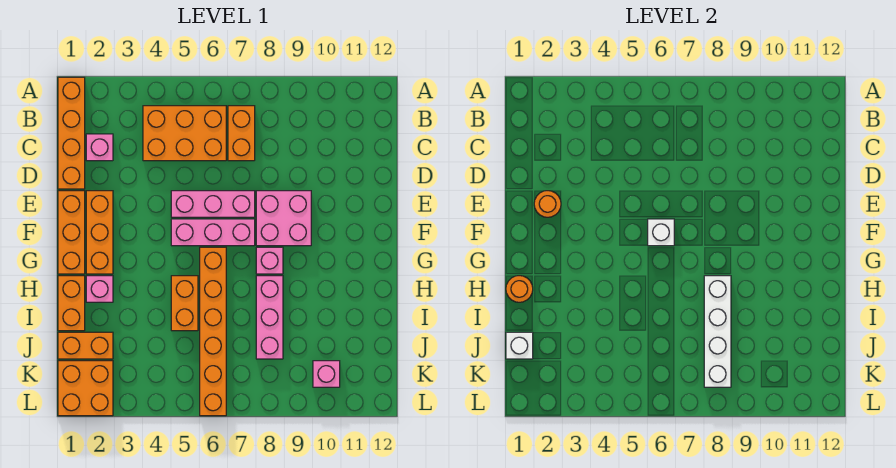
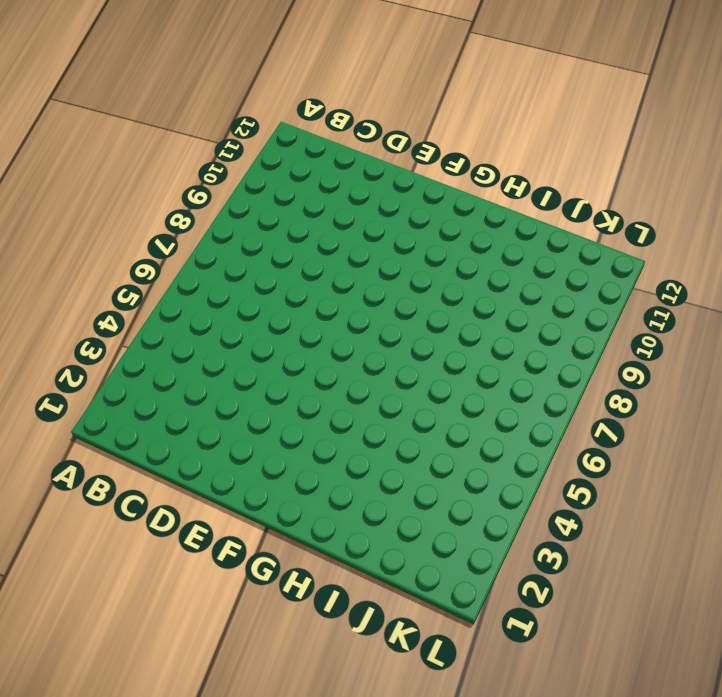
none -> orange brick A1:D1 level 1
none -> orange brick B4:C6 level 1
none -> orange brick B7:C7 level 1

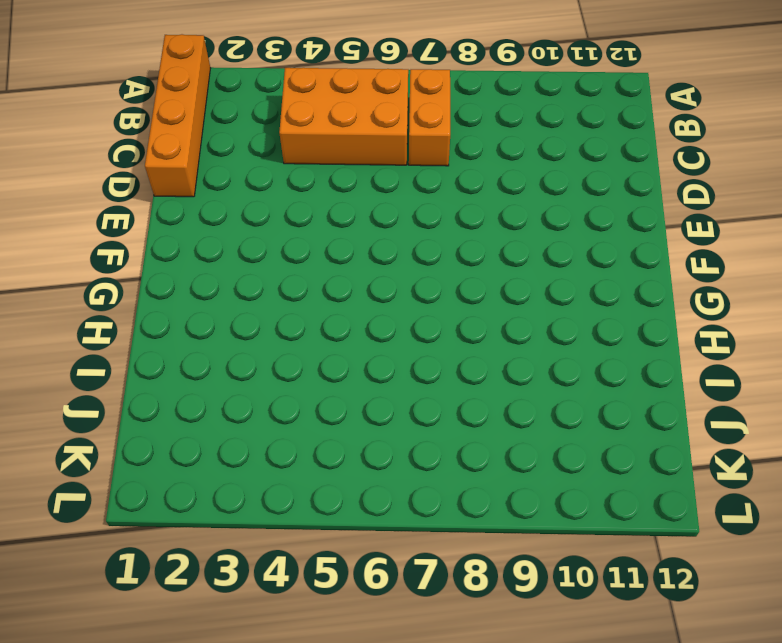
none -> pink brick C2 level 1
none -> orange brick E1:G1 level 1
none -> orange brick E2:G2 level 1

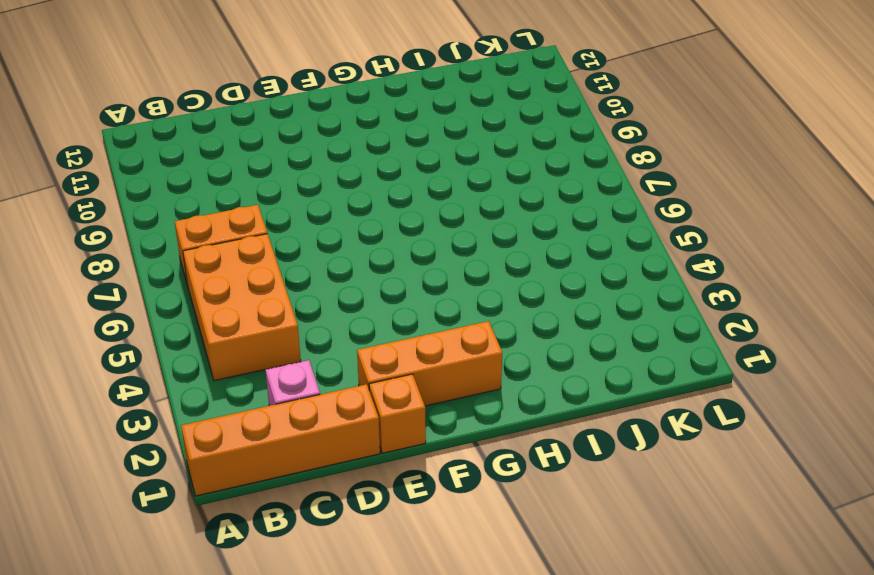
orange brick E1 level 1 -> orange brick E1:G1 level 1
none -> pink brick E5:E7 level 1
none -> pink brick E8:F9 level 1
none -> pink brick F5:F7 level 1

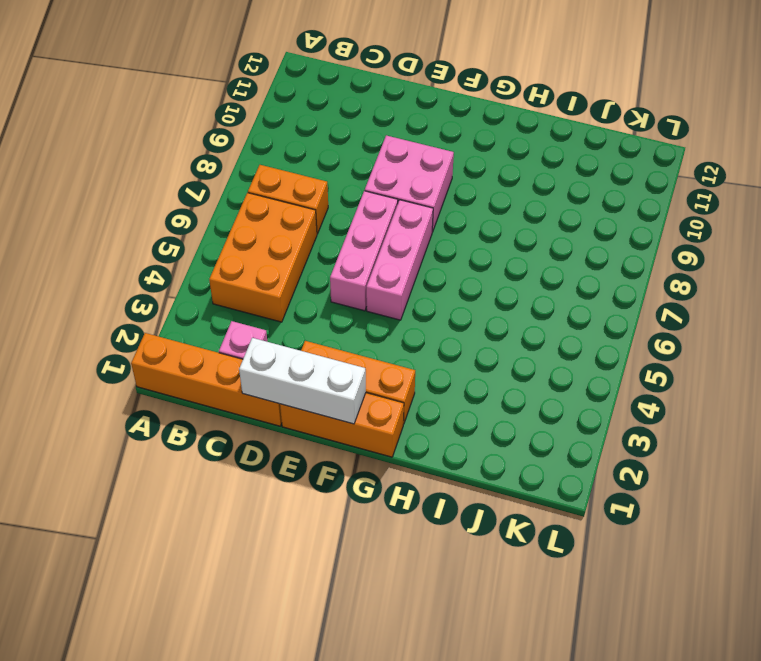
white brick D1:F1 level 2 -> none
none -> orange brick G6:L6 level 1
none -> pink brick G8 level 1
none -> orange brick H1:I1 level 1

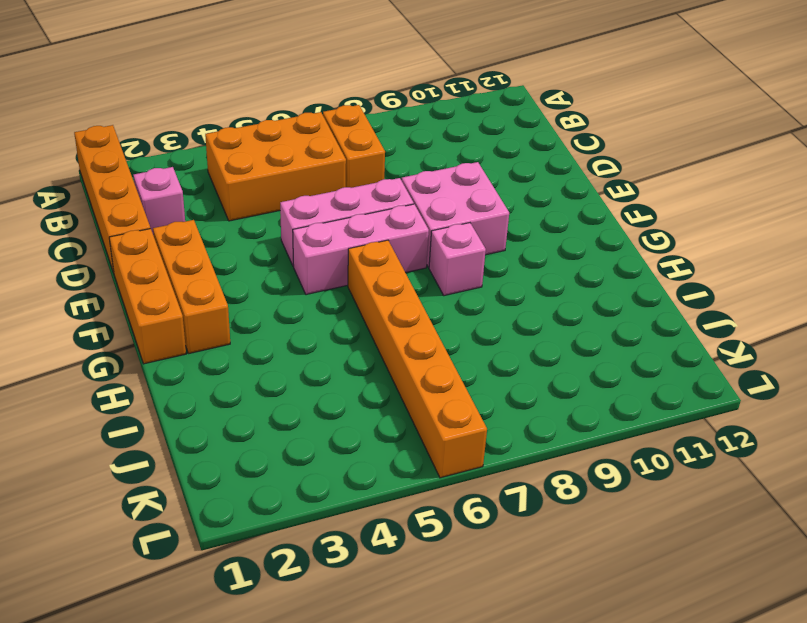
none -> orange brick H1:I1 level 1
none -> pink brick H2 level 1
none -> orange brick H5:I5 level 1

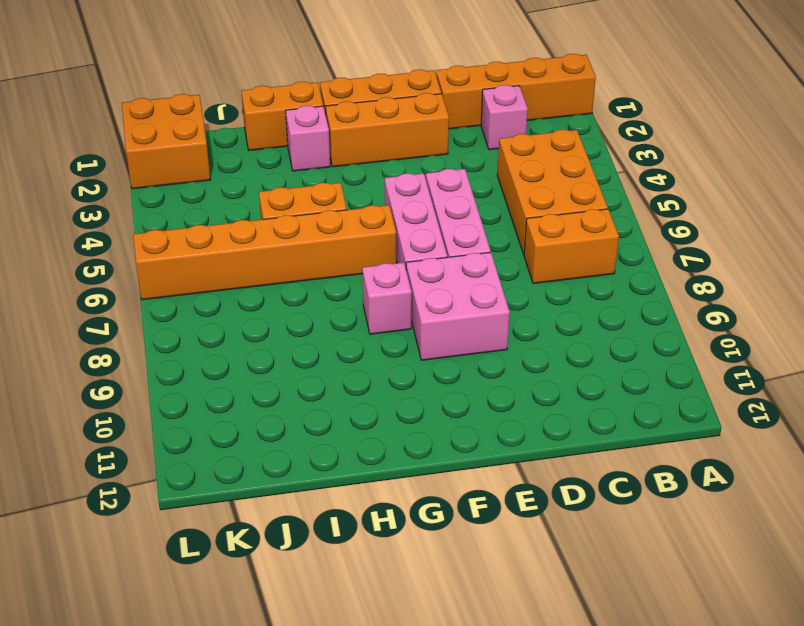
none -> pink brick H8:J8 level 1
none -> orange brick J1:J2 level 1
none -> pink brick K10 level 1

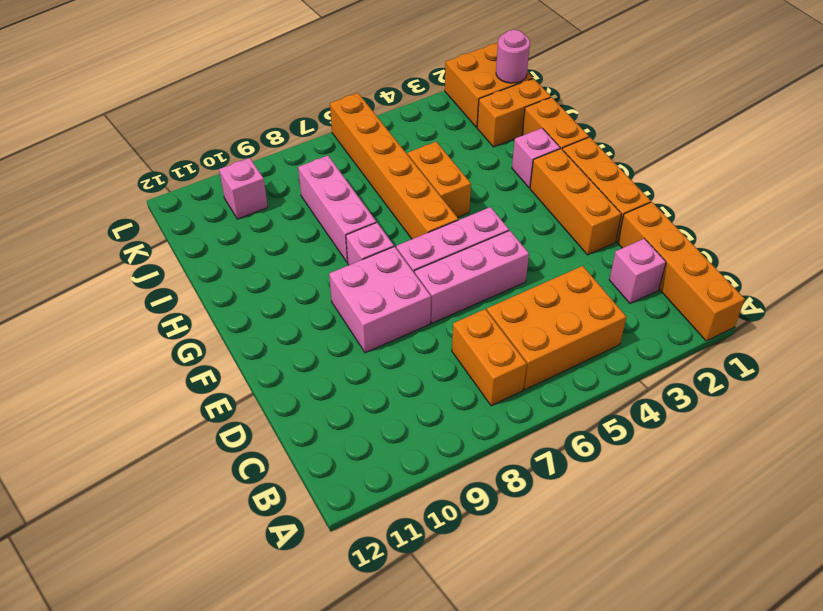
pink round brick K1 level 2 -> none
none -> orange round brick E2 level 2
none -> white brick F6 level 2
none -> orange round brick H1 level 2

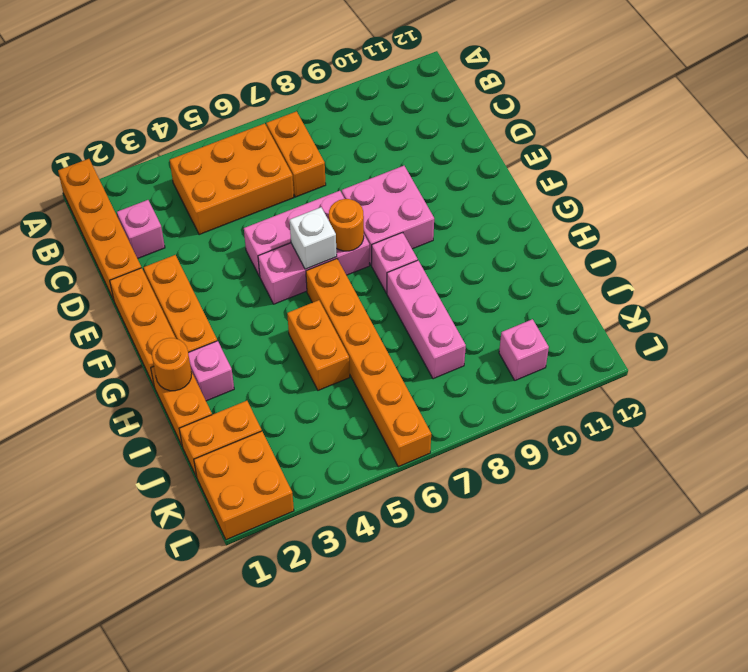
orange round brick F7 level 2 -> orange round brick E2 level 2
none -> white brick H8:K8 level 2
none -> white brick J1 level 2

